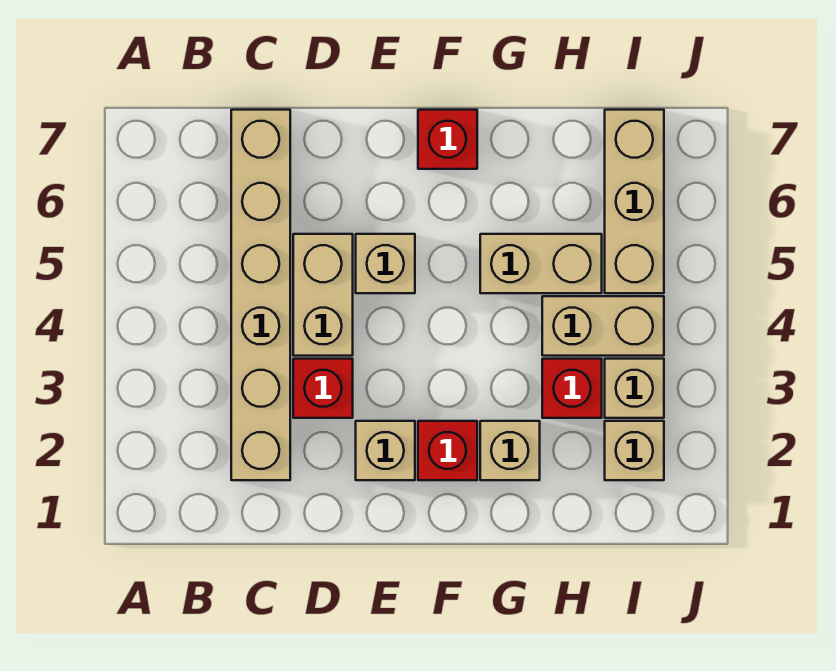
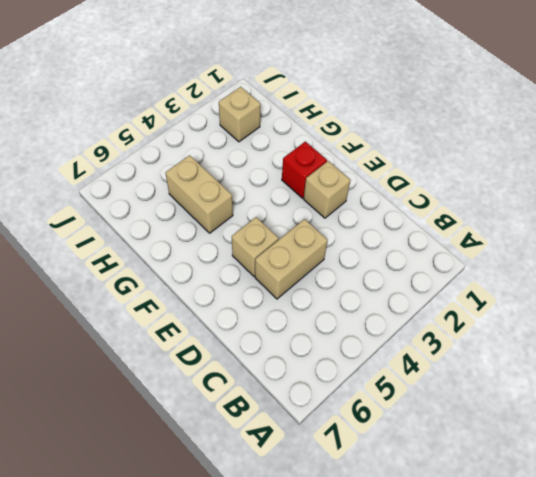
none -> tan brick C2:C7 level 1
none -> red brick D3 level 1
none -> red brick F7 level 1

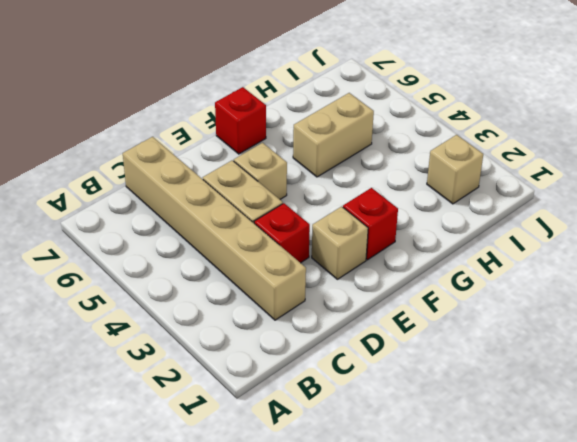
none -> tan brick G2 level 1
none -> red brick H3 level 1
none -> tan brick H4:I4 level 1

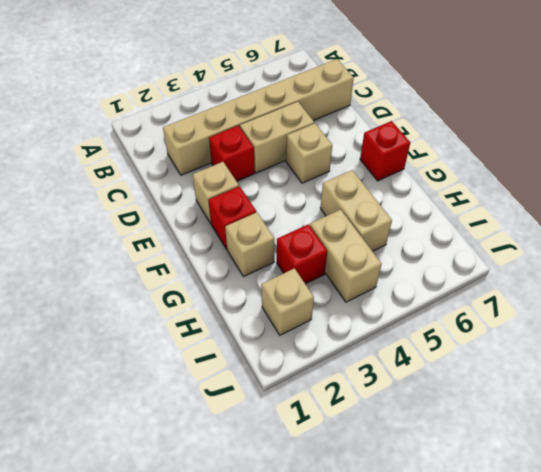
none -> tan brick I3 level 1
none -> tan brick I5:I7 level 1

